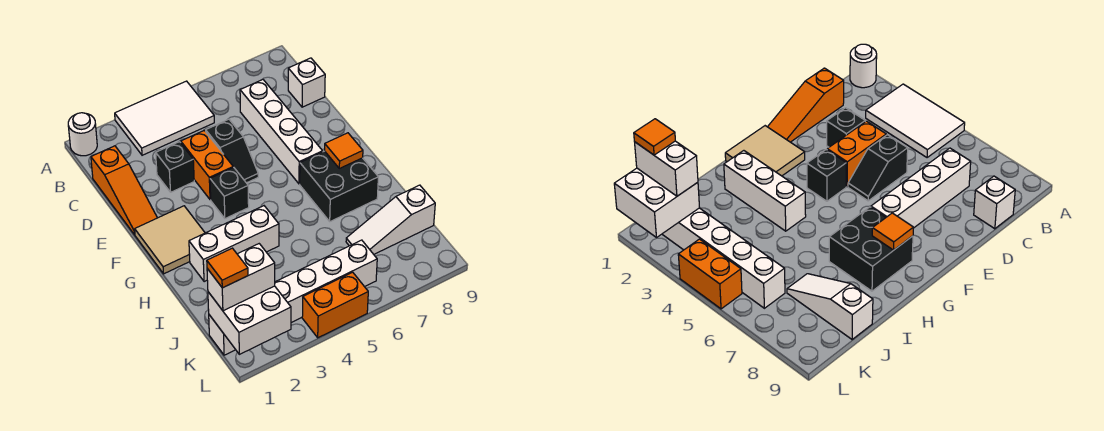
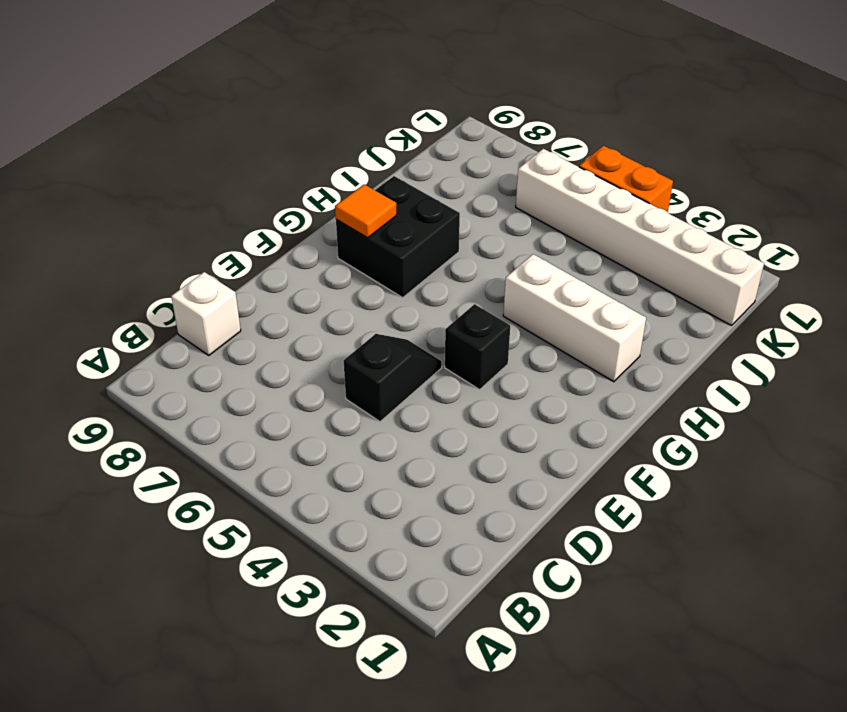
none -> white round brick A1 level 1
none -> white tile A3:B5 level 1
none -> orange slope C1:E1 level 1 top C

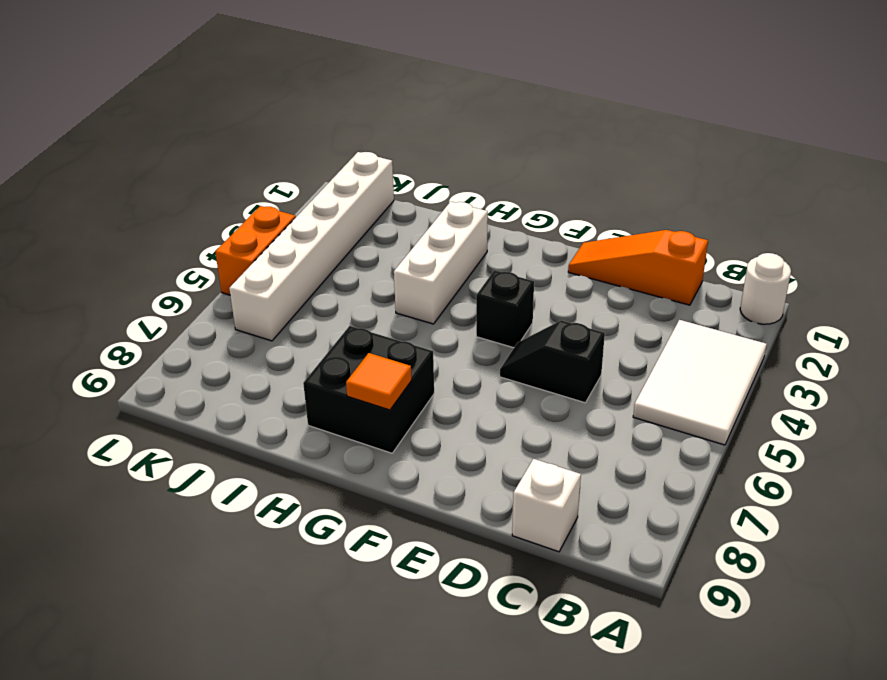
none -> white brick C7:F7 level 1
none -> black brick D3 level 1
none -> orange brick D4:E4 level 1

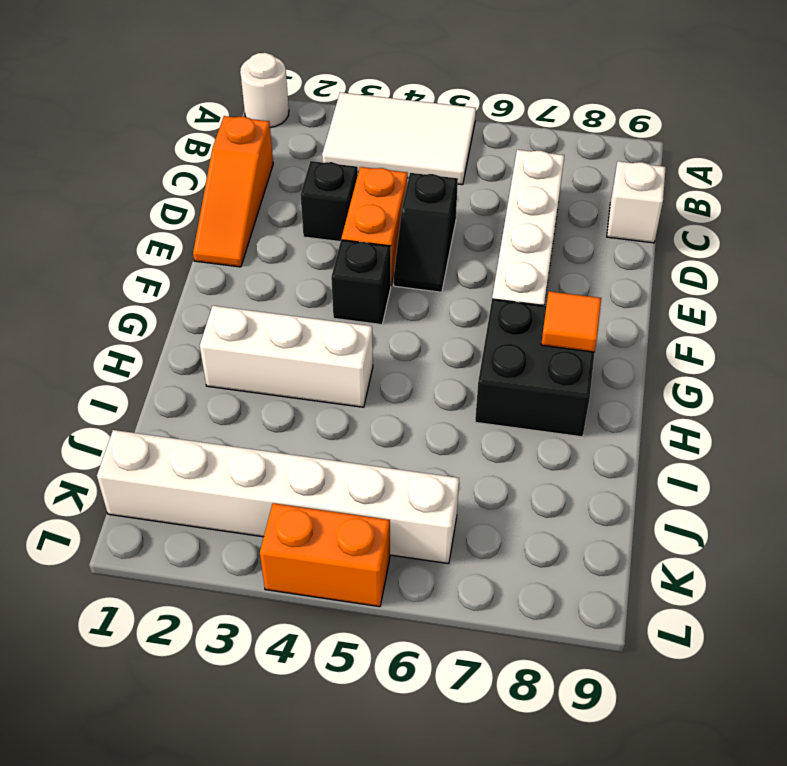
none -> tan tile F1:G2 level 1
none -> white slope J7:J9 level 1 top 9
none -> white brick K1:L2 level 2

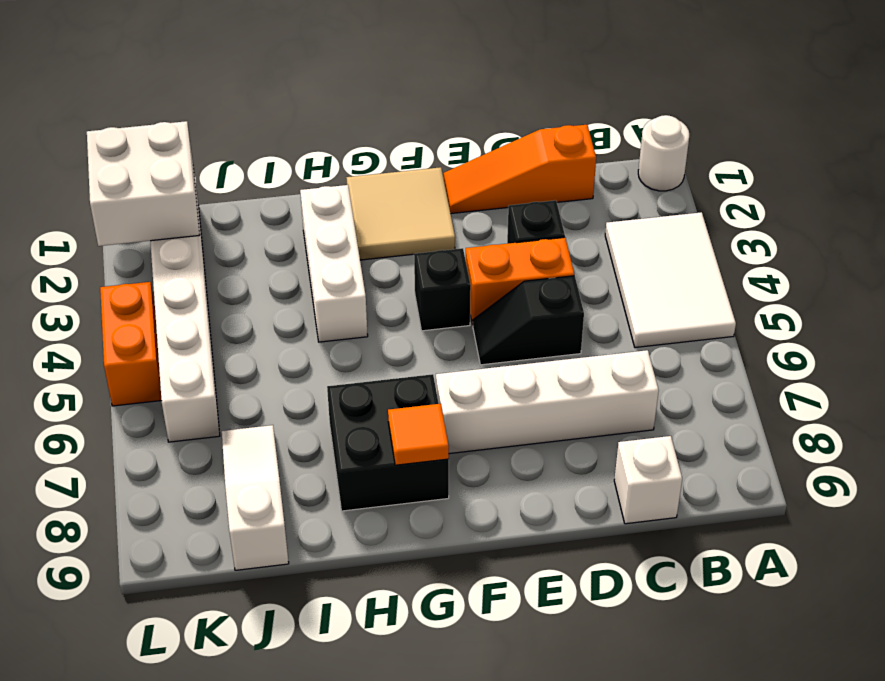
none -> white brick K1:K2 level 3
none -> orange tile K1 level 4

